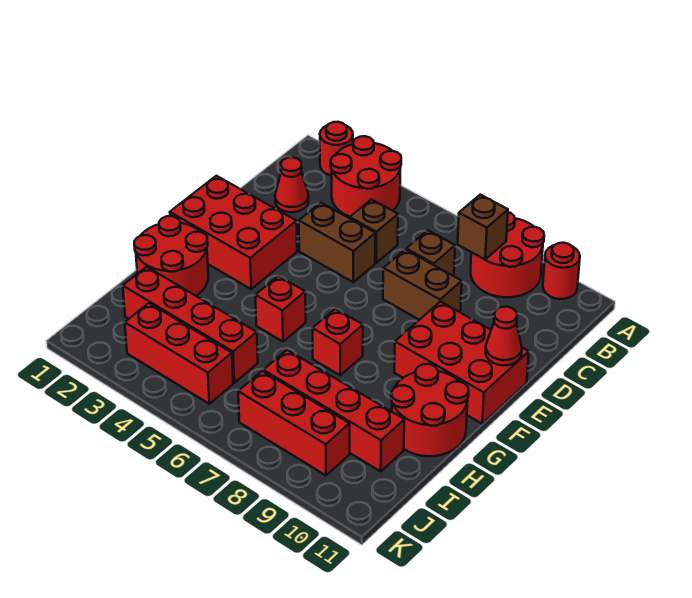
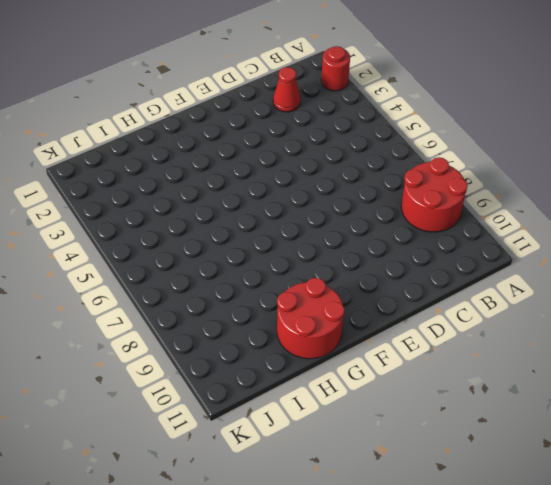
none -> red round brick A3:B4 level 1
none -> red round brick A10 level 1
none -> brown brick C5 level 1

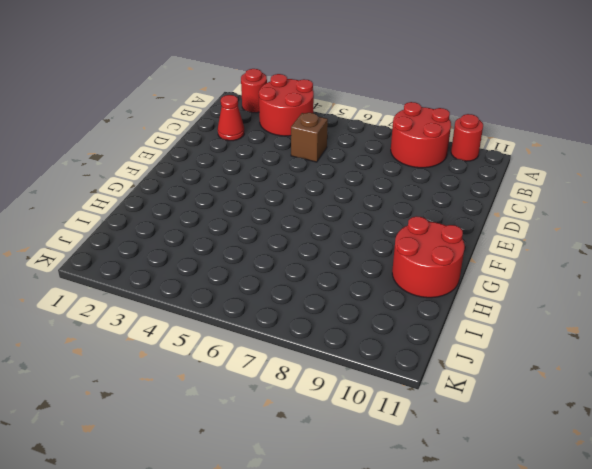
none -> brown brick C7 level 1
none -> brown brick D4:D5 level 1
none -> brown brick D7:D8 level 1

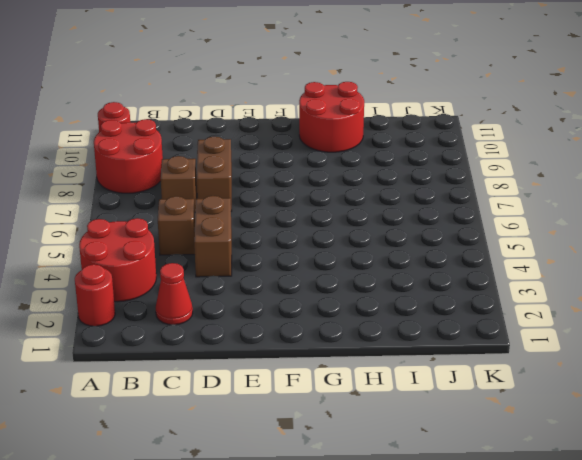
none -> red brick E1:F3 level 1
none -> red brick E9:F11 level 1
none -> red round brick G1:H2 level 1

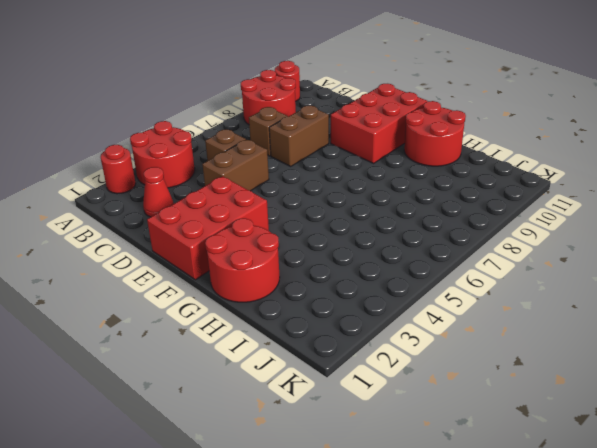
none -> red brick G5 level 1
none -> red brick G7 level 1
none -> red brick I2:I5 level 1

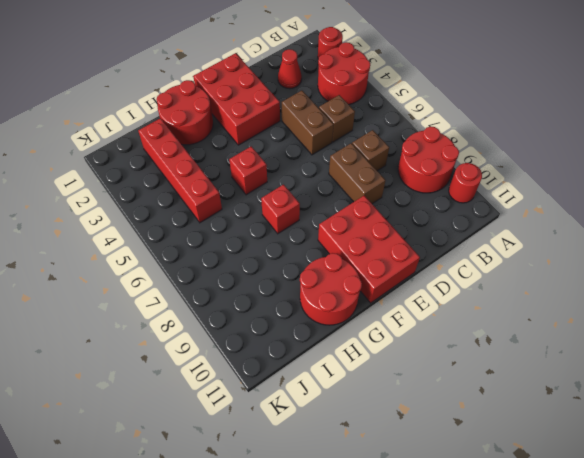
none -> red brick I7:I10 level 1
none -> red brick J3:J5 level 1
none -> red brick J7:J9 level 1

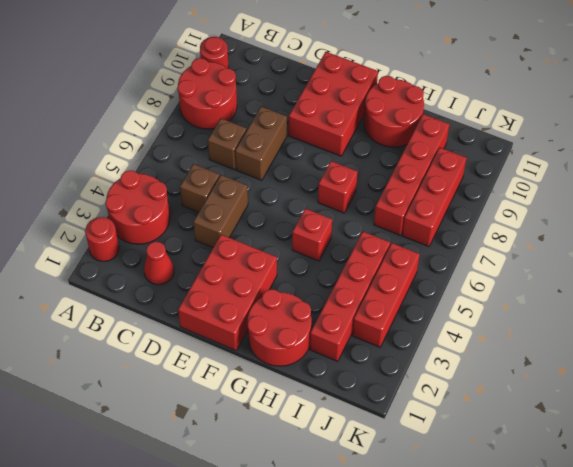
none -> brown brick B8 level 2
none -> red cone E11 level 2

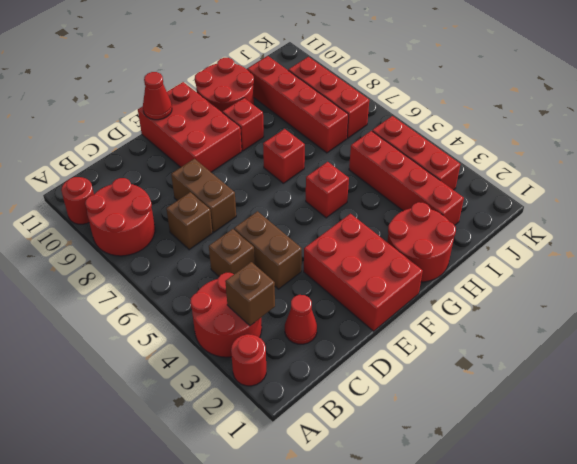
brown brick B3 level 2 -> brown brick B8 level 2
red brick G9 level 1 -> none

